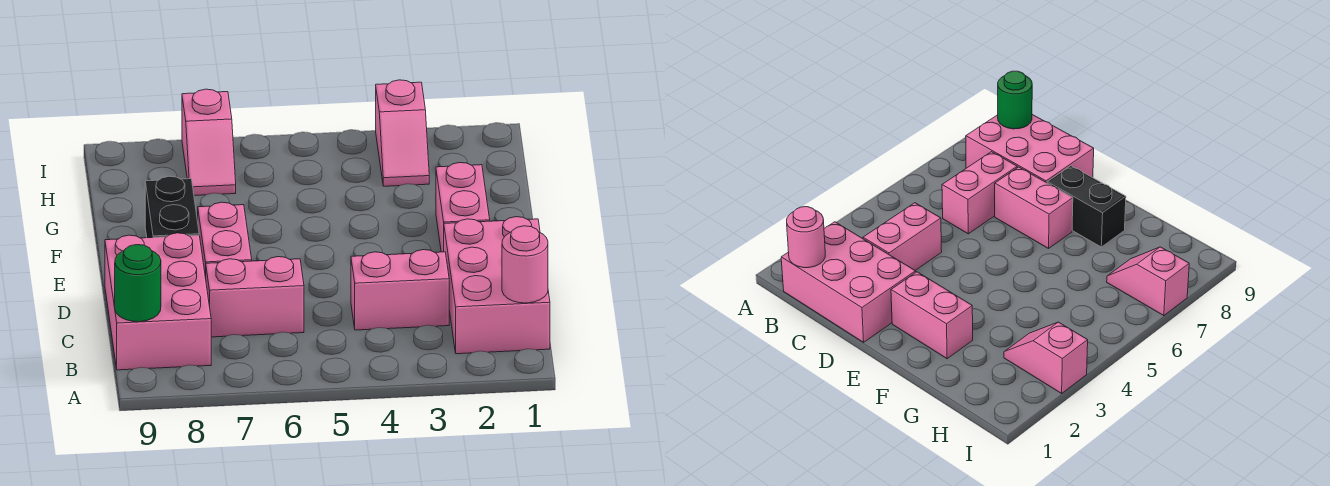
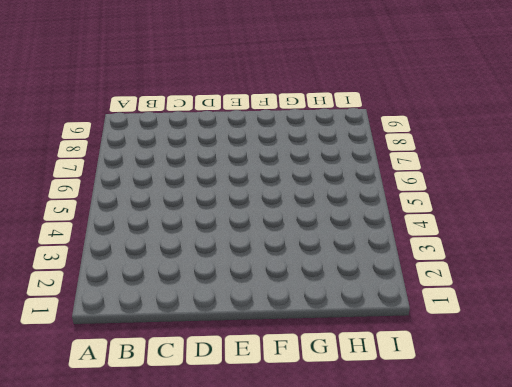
none -> pink brick B1:D2 level 1
none -> pink brick B8:D9 level 1

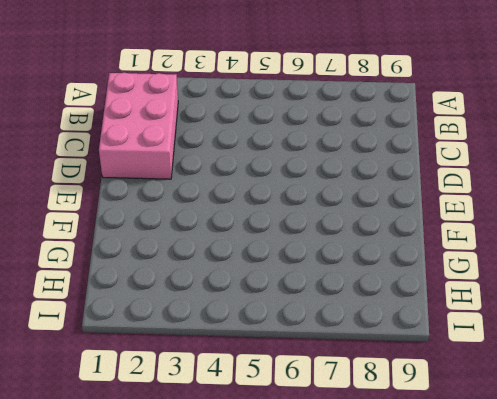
none -> pink brick B8:D9 level 1
none -> pink brick C3:C4 level 1

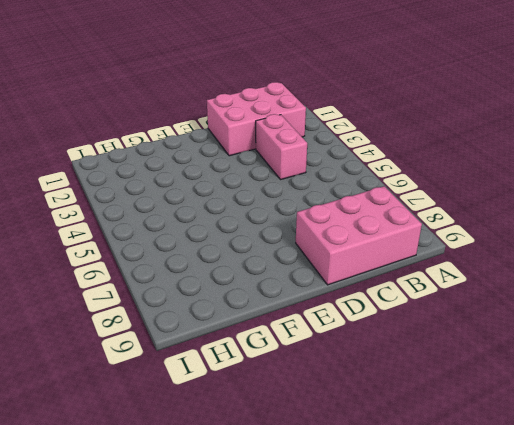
none -> pink brick C6:C7 level 1
none -> pink brick D7:E7 level 1

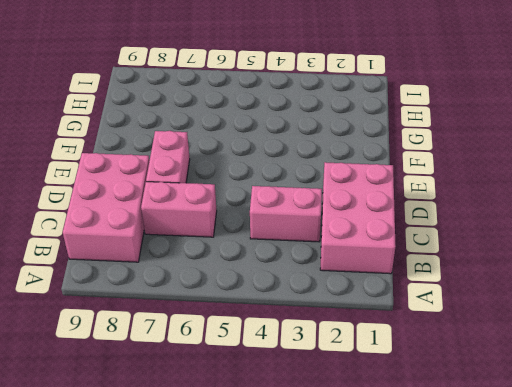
none -> pink brick E2:F2 level 1
none -> black brick E8:F8 level 1

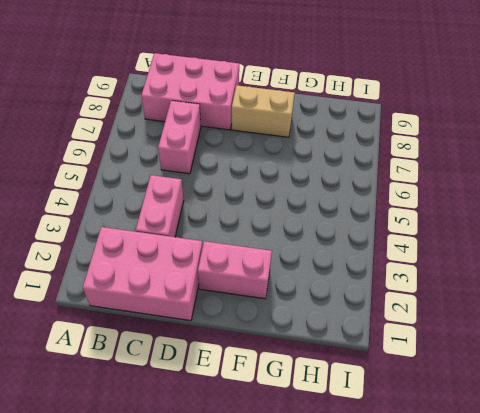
tan brick E8:F8 level 1 -> black brick E8:F8 level 1
none -> pink brick D7:E7 level 1
none -> pink slope H3:I3 level 1 top I

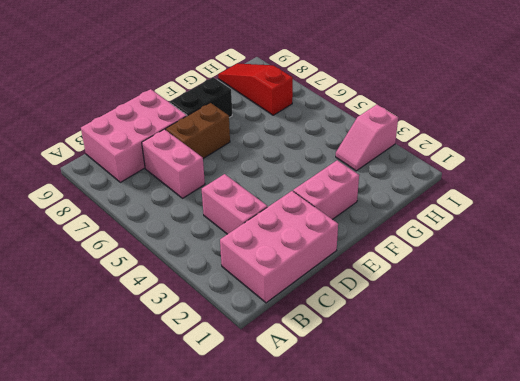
brown brick D7:E7 level 1 -> pink brick D7:E7 level 1
red slope H7:H9 level 1 top 7 -> pink slope H7:I7 level 1 top I
none -> pink round brick B1 level 2
none -> green round brick B9 level 2

